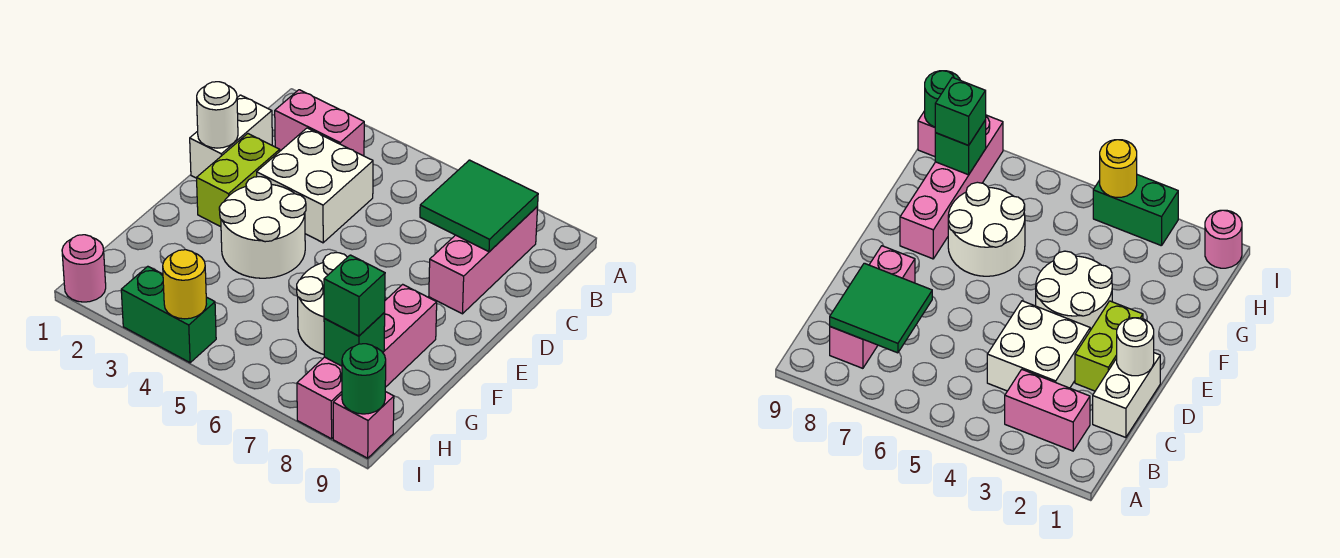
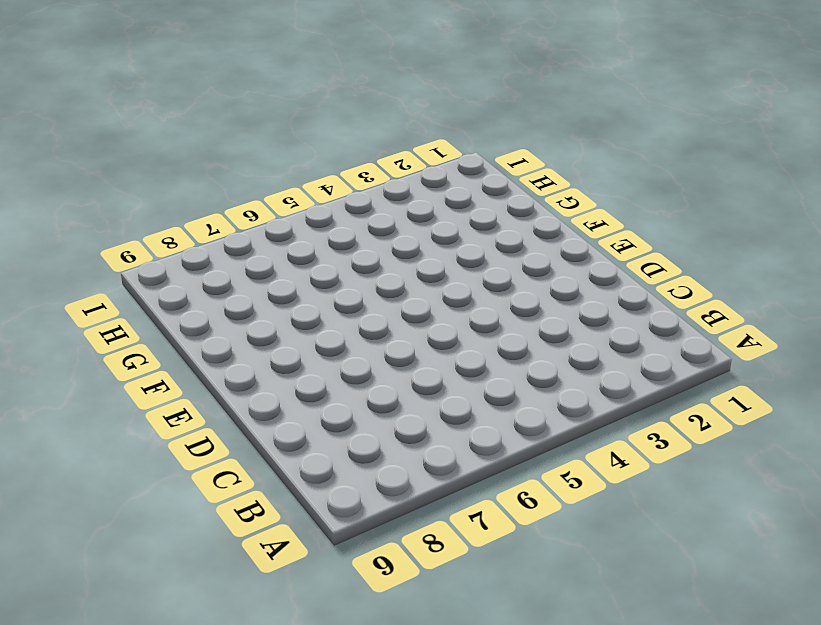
none -> pink brick B2:B3 level 1
none -> pink brick B8:D8 level 1
none -> white brick C1:D1 level 1

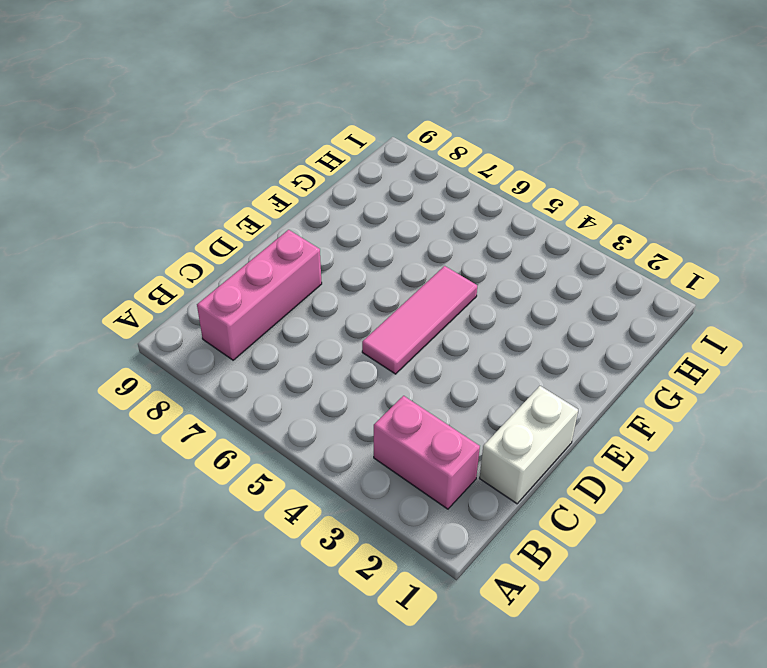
pink tile D5:F5 level 1 -> none
none -> white brick C3:D4 level 1
none -> lime brick D2:E2 level 1
none -> white round brick E3:F4 level 1

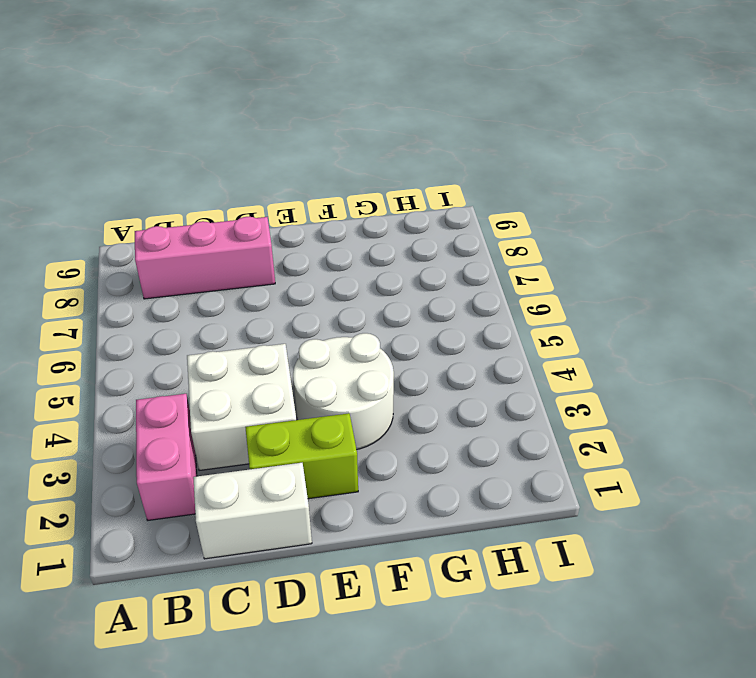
none -> white round brick F6:G7 level 1
none -> pink brick F8:I8 level 1
none -> pink round brick I1 level 1

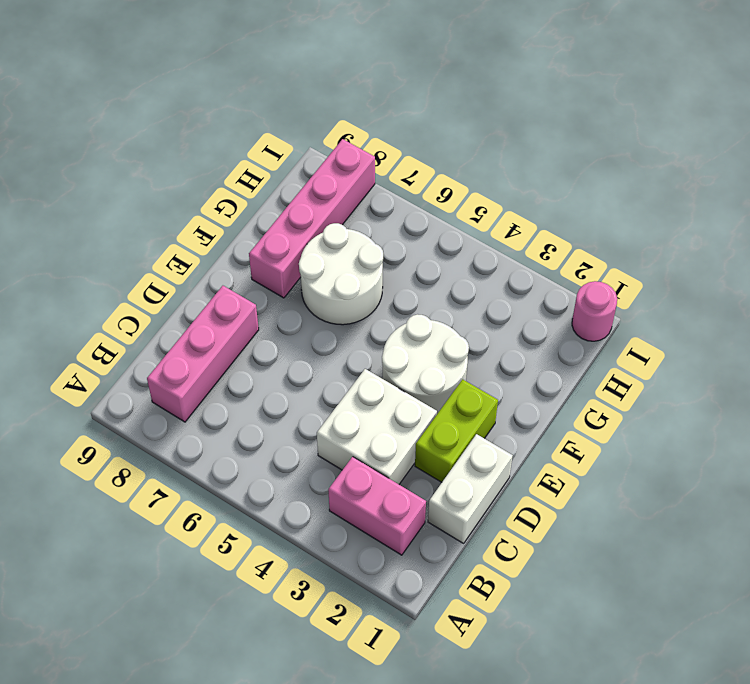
none -> green brick I3:I4 level 1
none -> pink brick I9 level 1
none -> green tile B7:C8 level 2

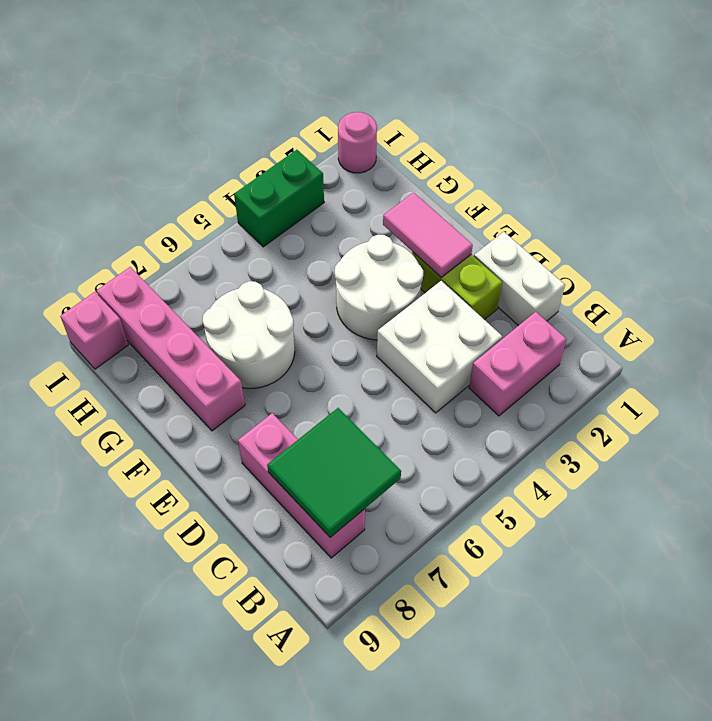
pink tile E2:F2 level 2 -> none
none -> white round brick D1 level 2
none -> green brick H8 level 2
none -> yellow round brick I4 level 2

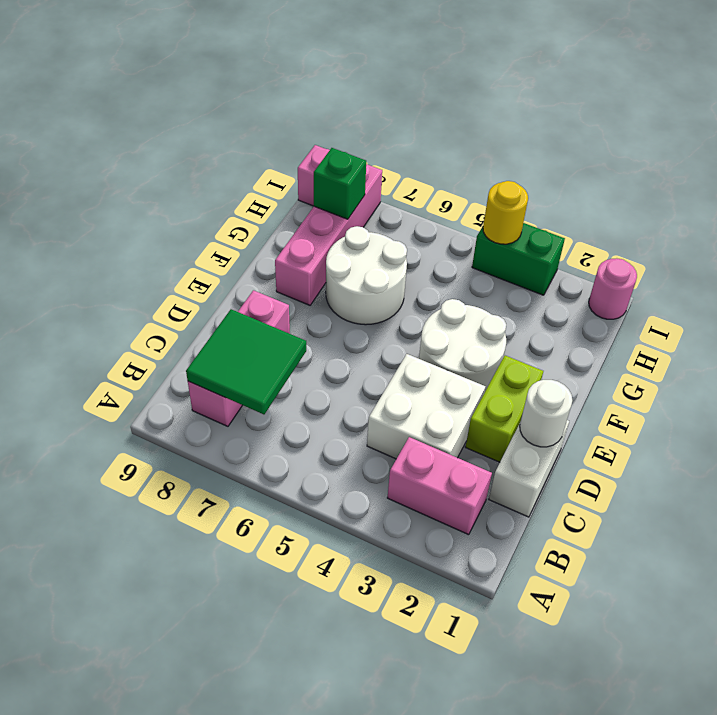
none -> green round brick I9 level 2
none -> green brick H8 level 3

